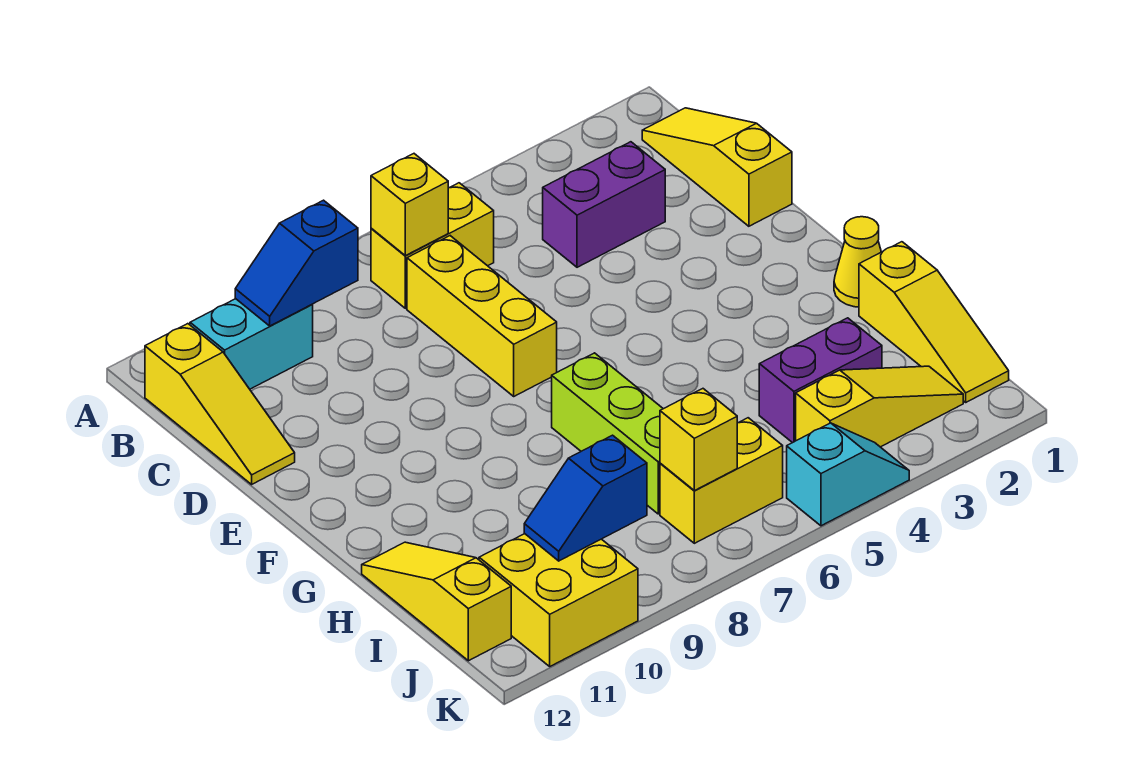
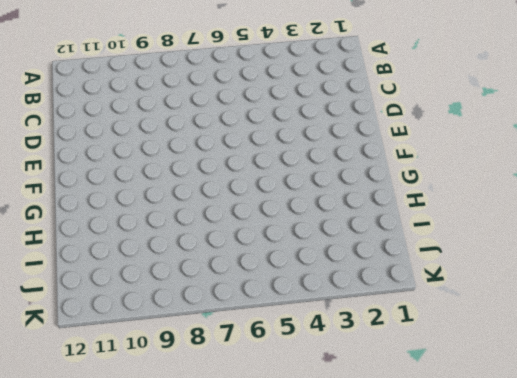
none -> yellow slope B1:D1 level 1 top D
none -> yellow brick B6:B7 level 1
none -> cyan brick B10:B11 level 1

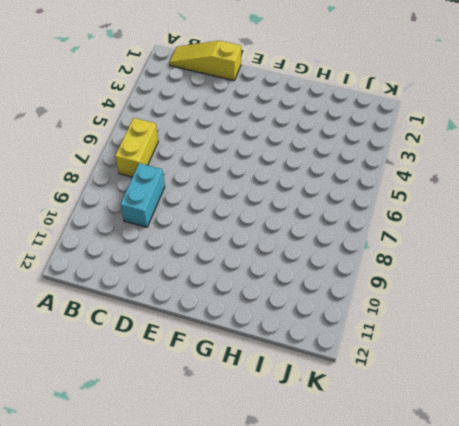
cyan brick C8:C9 level 1 -> cyan brick B10:B11 level 1
none -> yellow slope B12:D12 level 1 top B
none -> purple brick C3:C4 level 1
none -> yellow brick C7:E7 level 1

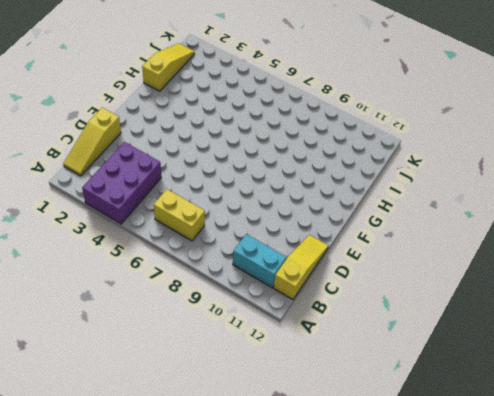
purple brick A3:C4 level 1 -> purple brick C3:C4 level 1
none -> yellow brick C7:E7 level 1
none -> yellow cone G1 level 1
none -> lime brick G7:I7 level 1

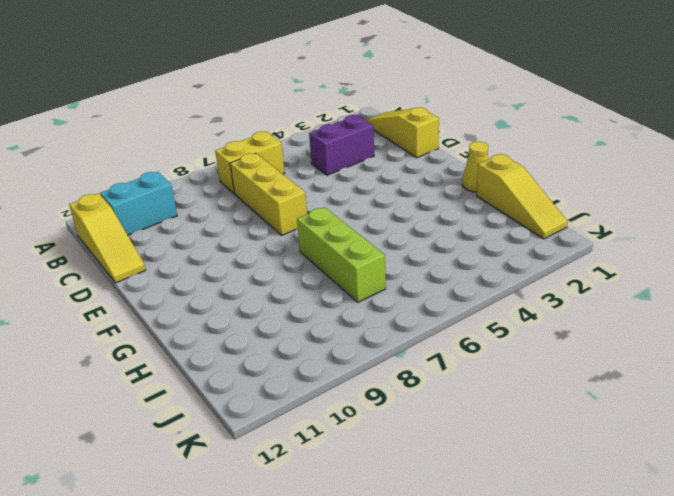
none -> yellow slope H12:J12 level 1 top J
none -> purple brick I3:I4 level 1
none -> yellow slope J2:J4 level 1 top 4

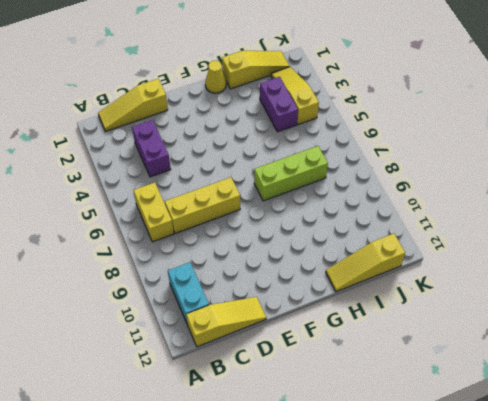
none -> yellow brick J6:J7 level 1
none -> yellow brick J10:K11 level 1
none -> cyan slope K4:K5 level 1 top 5

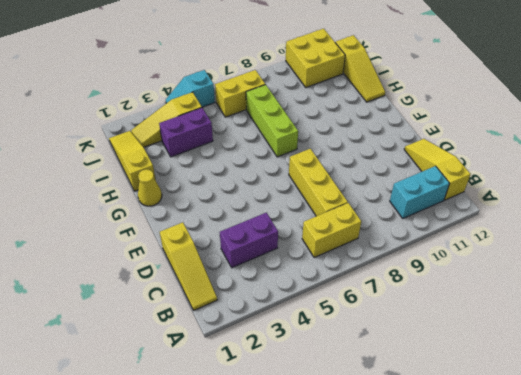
none -> yellow brick B7 level 2
none -> blue slope B9:B10 level 2 top 9
none -> yellow brick J7 level 2

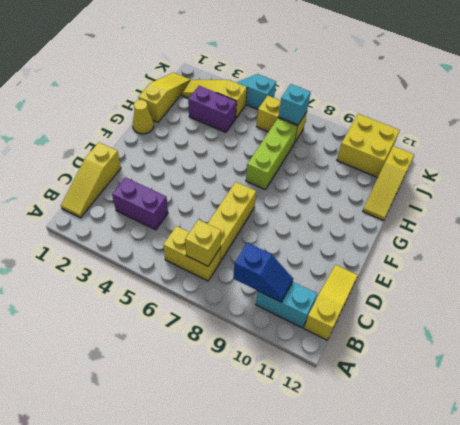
cyan brick J7 level 2 -> yellow brick J7 level 2
none -> blue slope J9:J10 level 2 top 9

